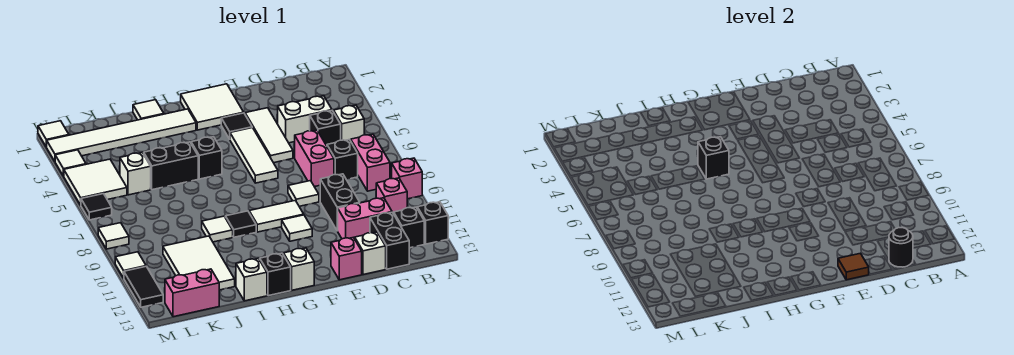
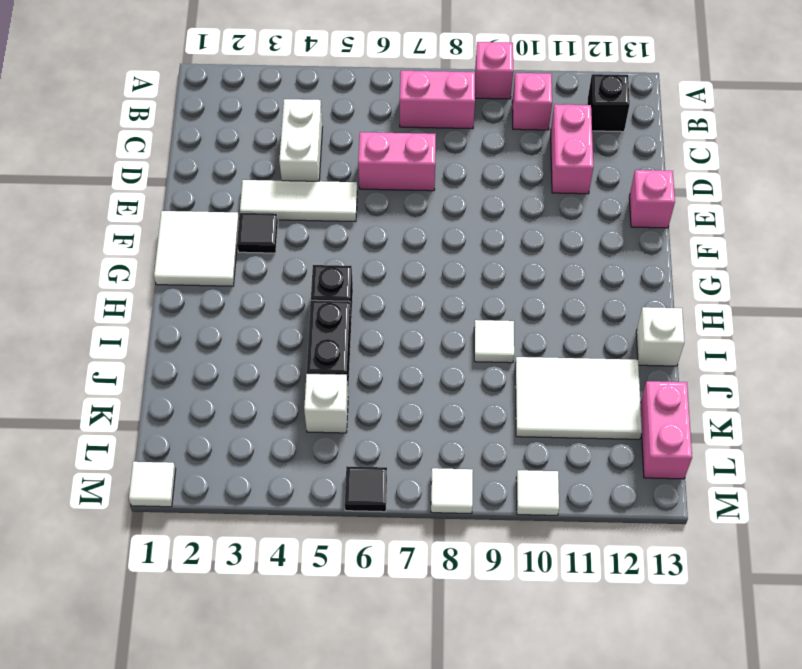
none -> black brick A12 level 1
none -> white brick B5 level 1
none -> black brick C5 level 1
none -> black brick C7 level 1

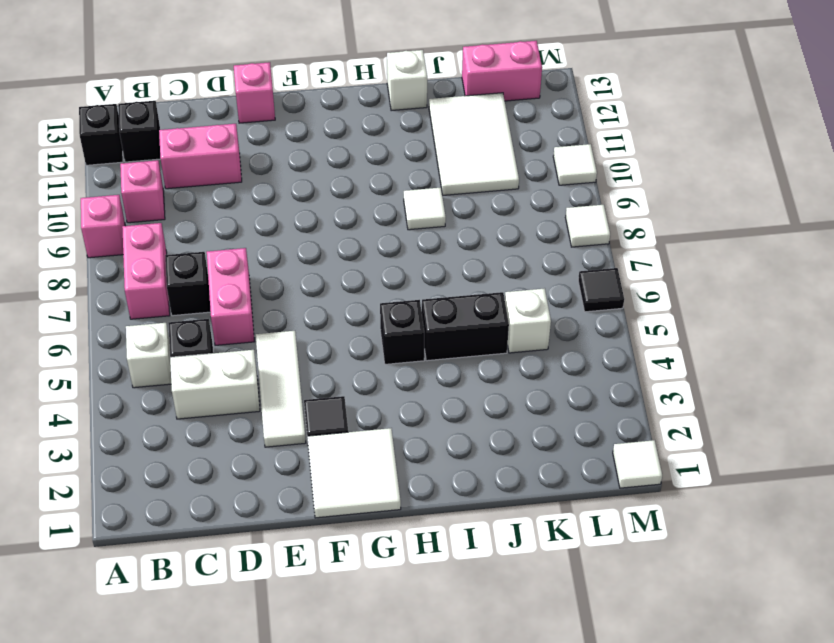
none -> black brick C12:C13 level 1
none -> black brick D9:D10 level 1
none -> white brick D13 level 1
none -> white tile E8 level 1

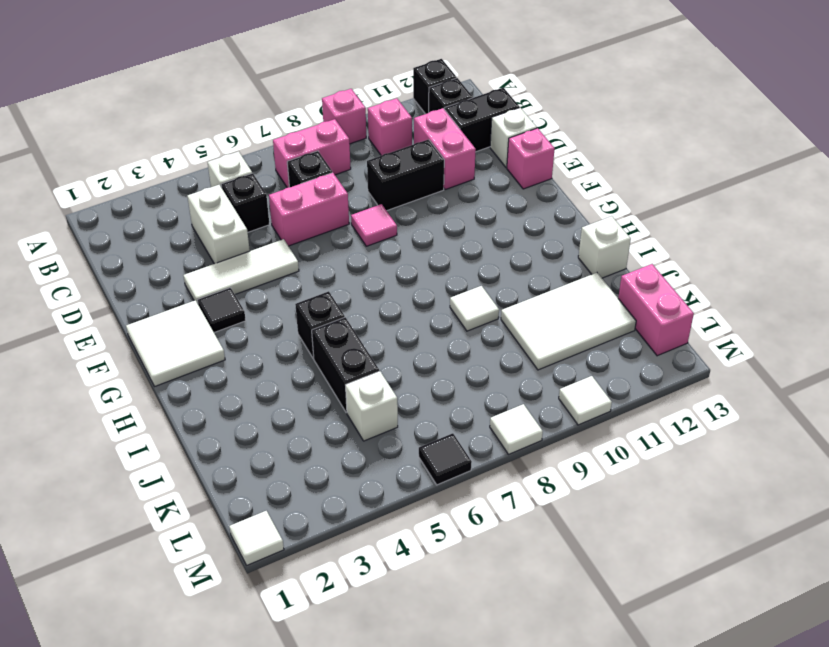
pink tile E8 level 1 -> white tile E8 level 1
none -> white tile F4:F6 level 1
none -> white tile F9:G9 level 1
none -> white tile F10 level 1
none -> white brick G13 level 1

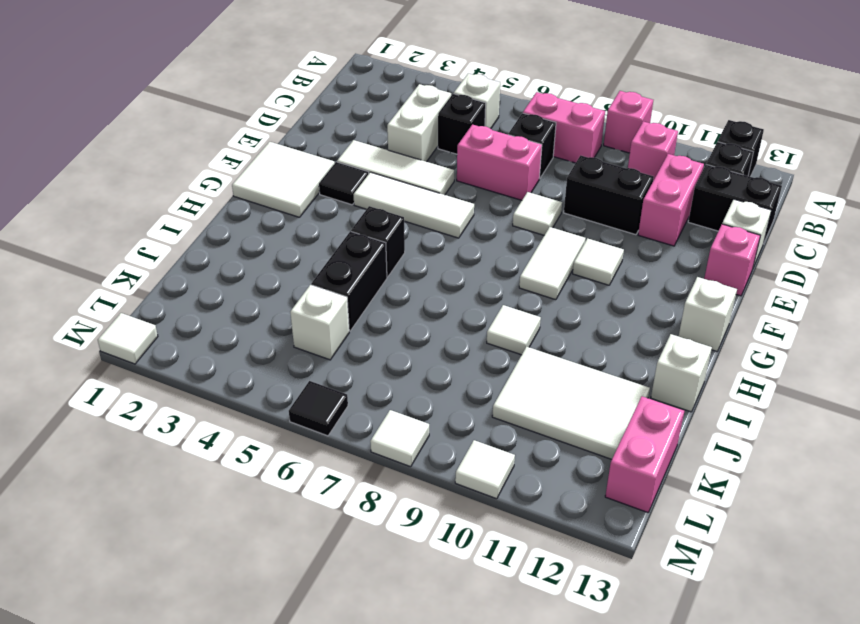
none -> white tile H2:M2 level 1
none -> black tile H9 level 1
none -> black brick H13 level 1
none -> white tile I1 level 1

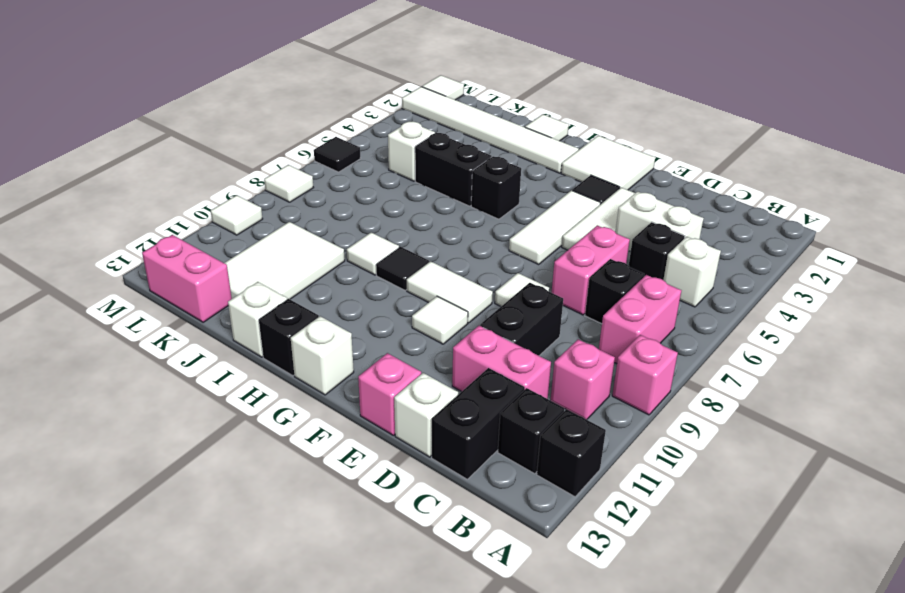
none -> white tile L4:M5 level 1
none -> white tile M3 level 1
none -> black tile M11:M12 level 1
none -> black round brick C13 level 2

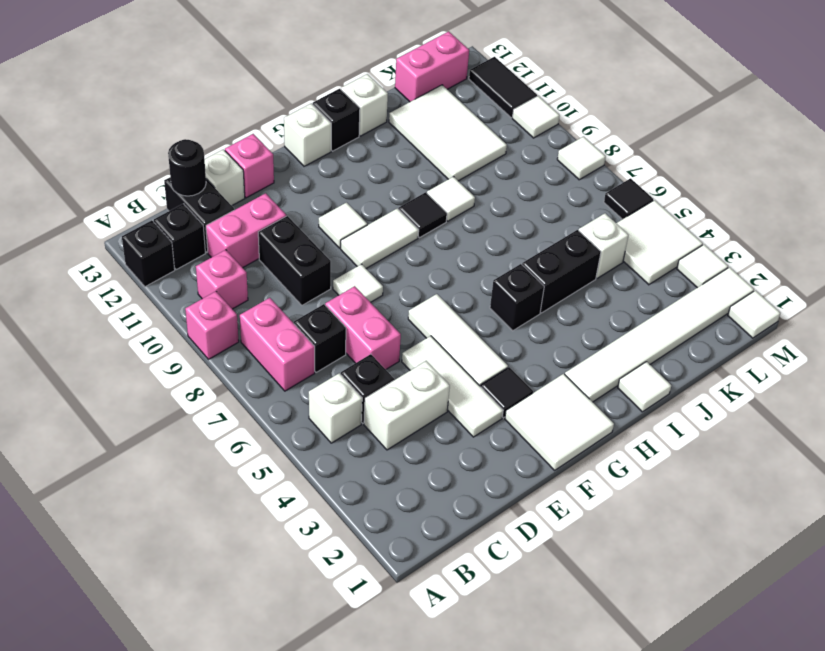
none -> brown tile E13 level 2
none -> black brick H5 level 2

